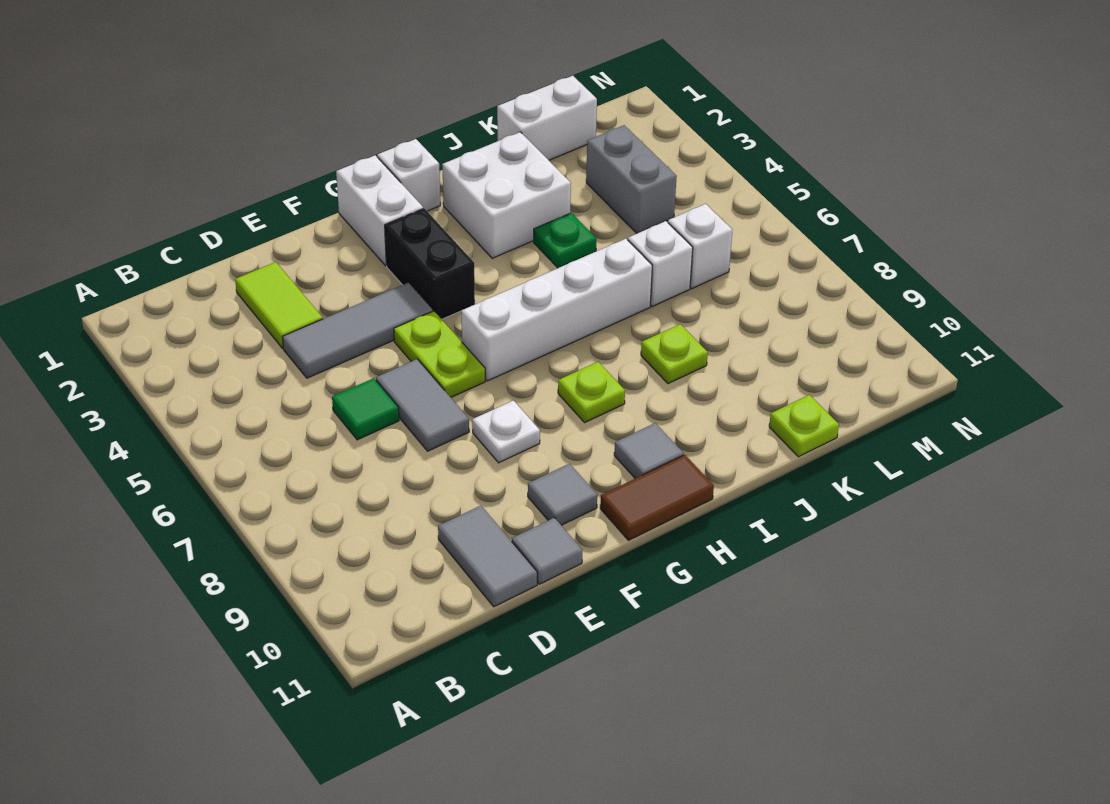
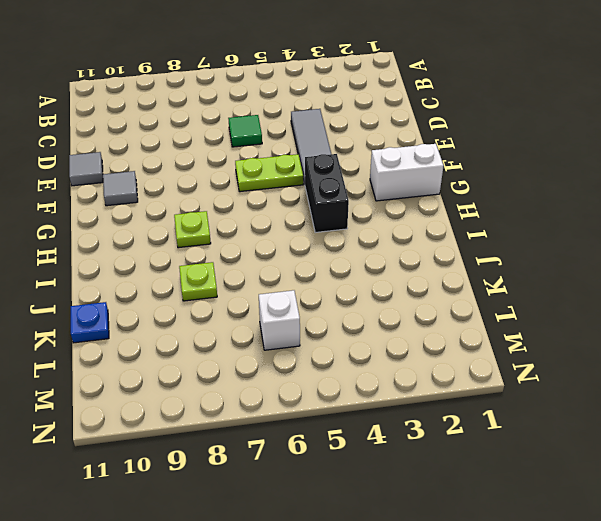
black brick G4:H4 level 1 -> black brick G3:G4 level 1
blue plate K11 level 1 -> lime plate K11 level 1
none -> lime tile D2:D3 level 1
none -> grey tile D10:D11 level 1
none -> grey tile E6:E7 level 1

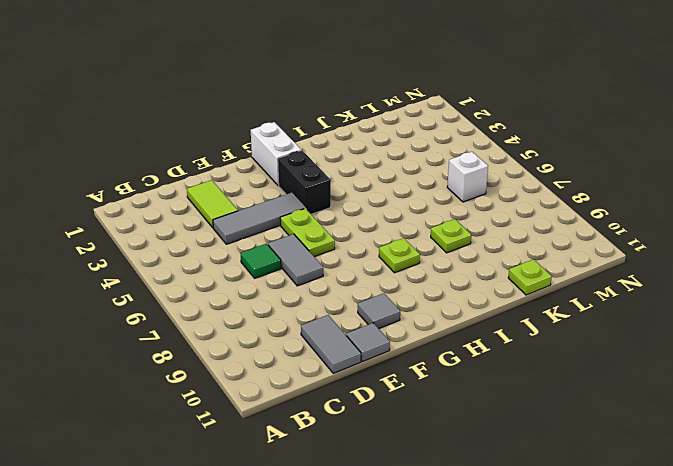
none -> white plate F8 level 1
none -> white brick G6:J6 level 1
none -> brown tile G11:H11 level 1

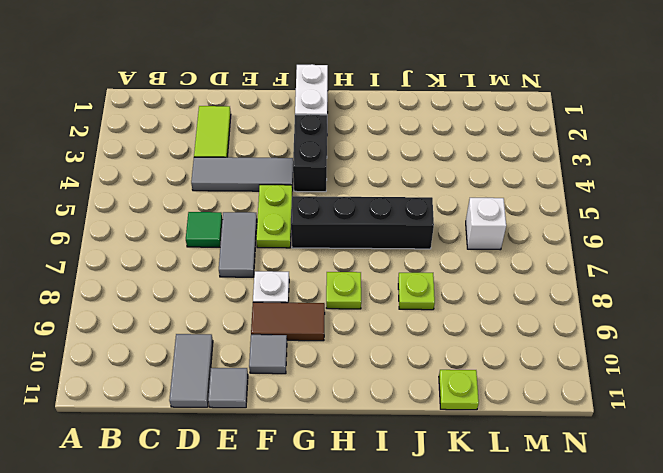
brown tile F9:G9 level 1 -> brown tile G11:H11 level 1
black brick G6:J6 level 1 -> white brick G6:J6 level 1
none -> white brick H1 level 1
none -> grey tile H10 level 1
none -> white brick I2:J3 level 1

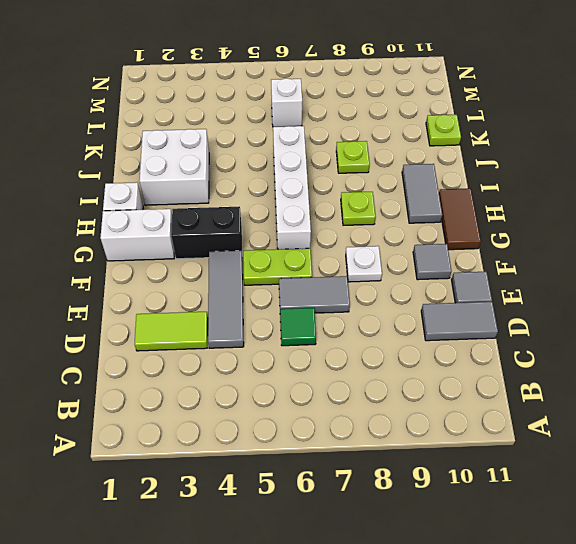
grey tile H10:I10 level 1 -> grey tile H10 level 1
none -> green plate J4 level 1
none -> white brick K1:L1 level 1
none -> white brick K6 level 1

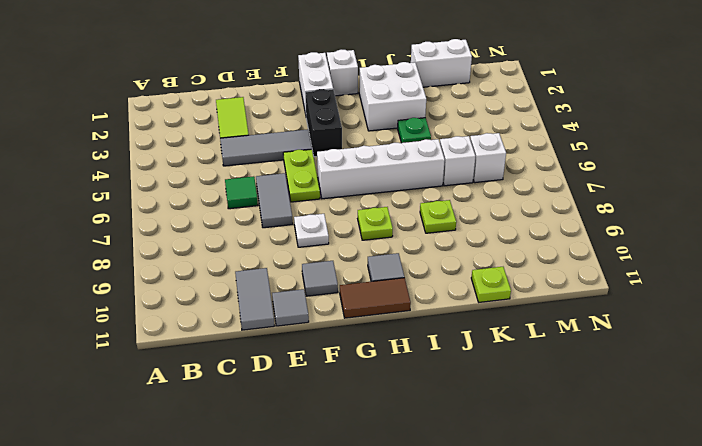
none -> grey brick L3:L4 level 1

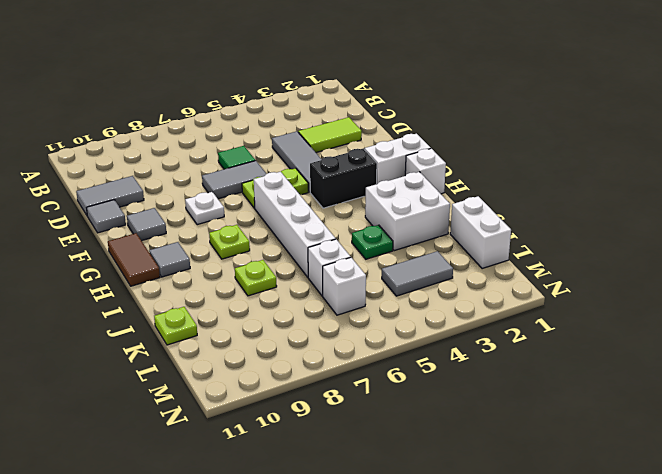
grey tile L3:L4 level 1 -> grey brick L3:L4 level 1

